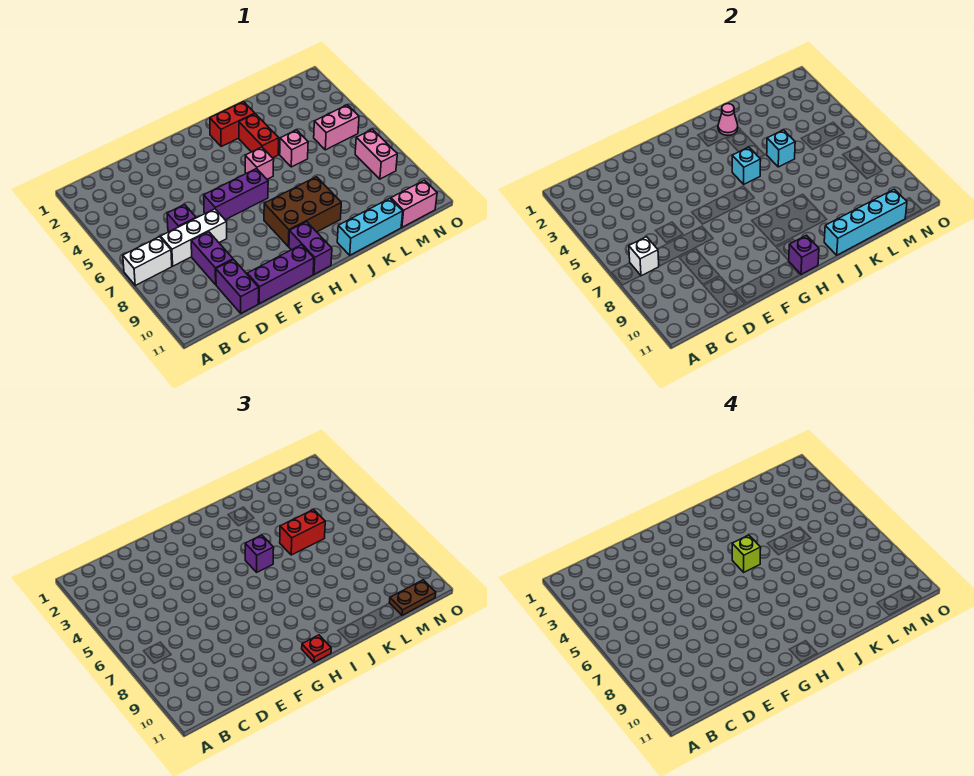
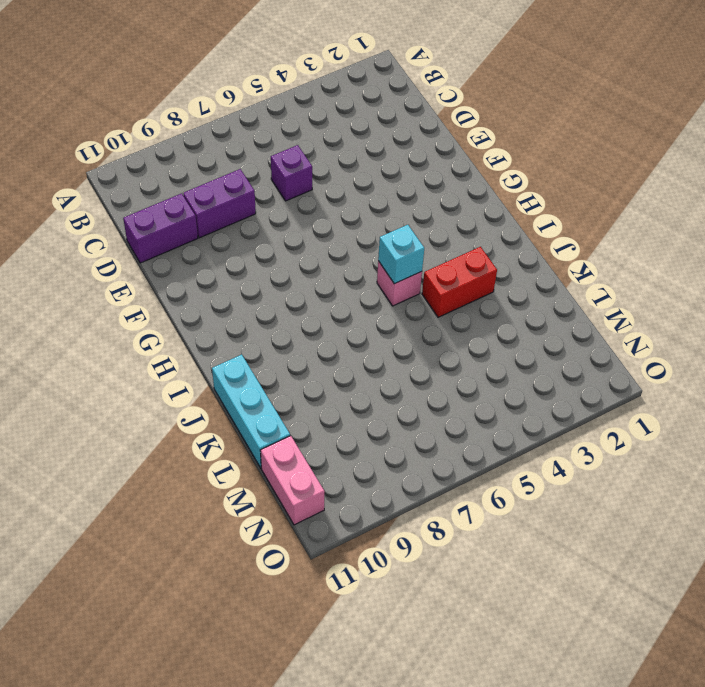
none -> white brick A7:B7 level 1
none -> white brick C7:E7 level 1
none -> purple brick E11:G11 level 1

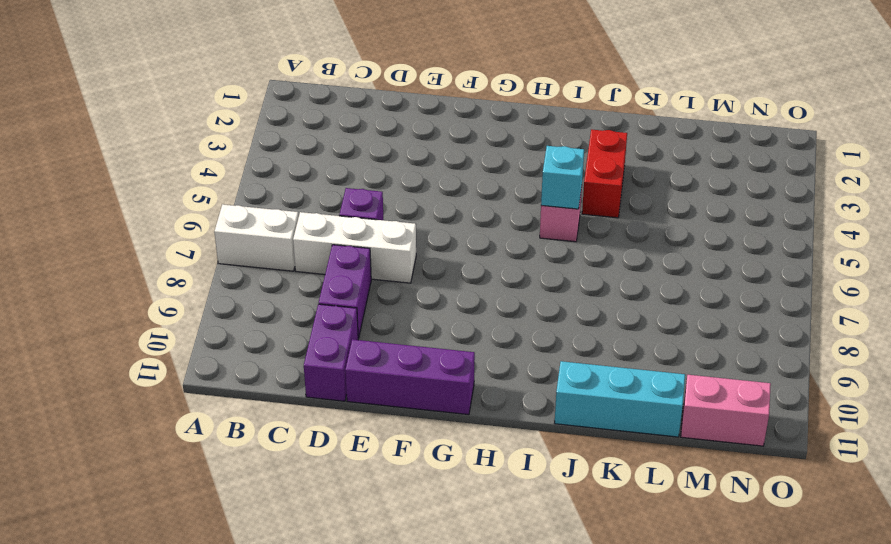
none -> purple brick F6:H6 level 1
none -> brown brick H8:J9 level 1
none -> purple brick H10:H11 level 1

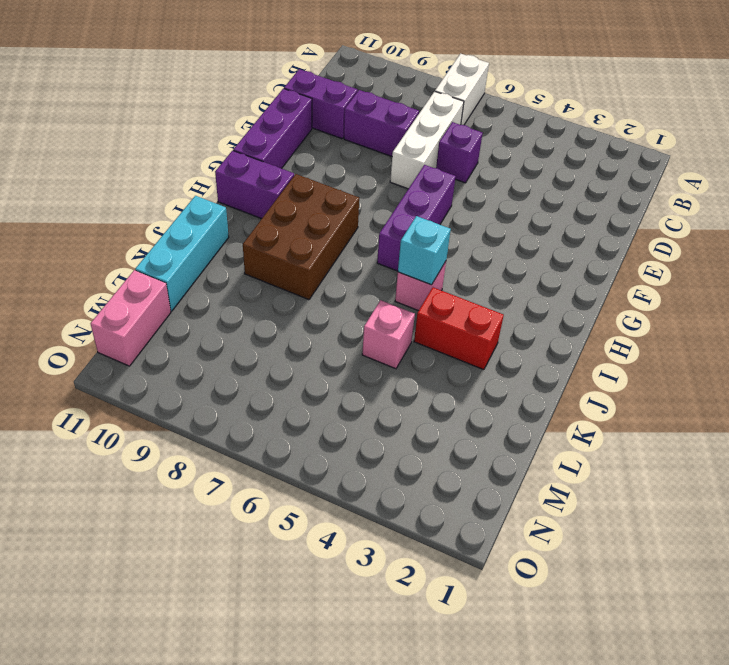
none -> red brick I2:J2 level 1
none -> pink brick M5:N5 level 1
none -> pink brick N7:N8 level 1

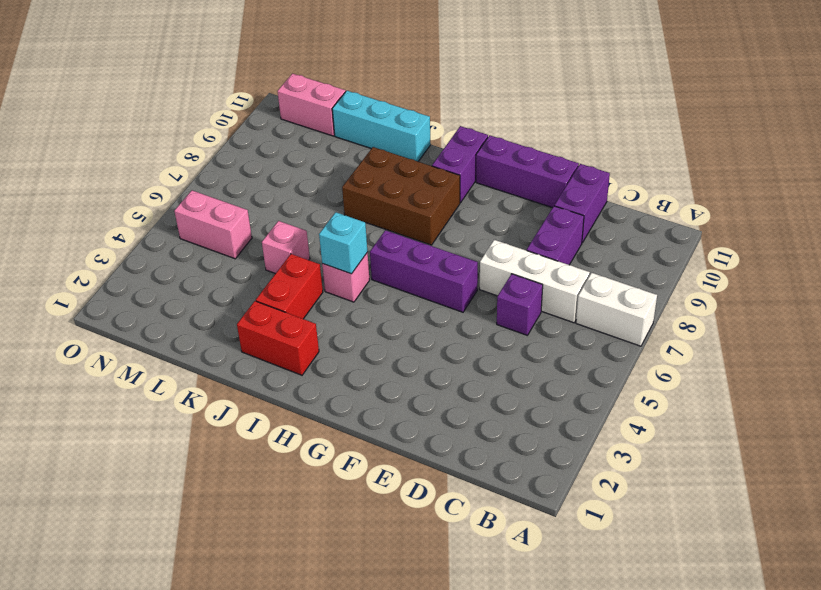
none -> pink brick N7:N8 level 1
none -> white brick B7 level 2
none -> purple brick H11 level 2

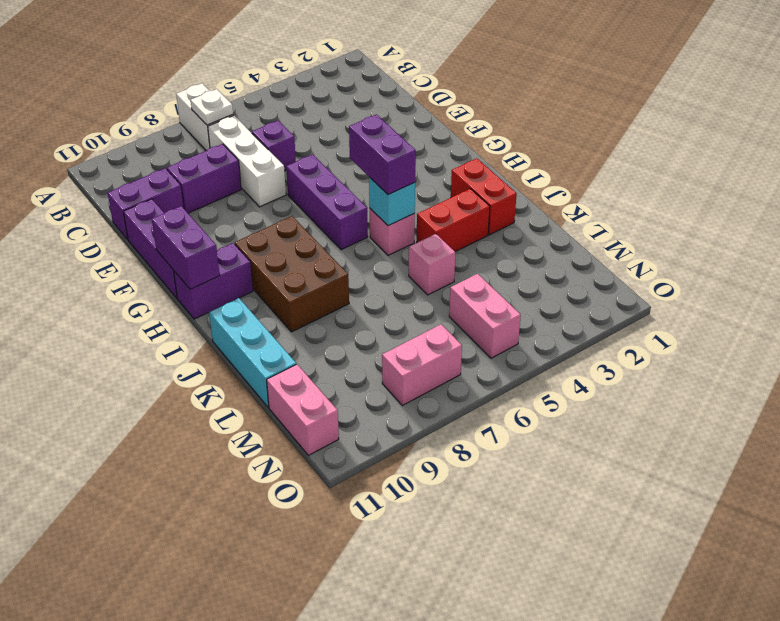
white plate B7 level 2 -> white brick B7 level 2
purple brick G11:H11 level 2 -> purple brick H11 level 2
purple brick H5:I5 level 3 -> purple brick I5 level 3
none -> pink cone J2 level 2
none -> cyan brick J11:M11 level 2
none -> cyan brick K5 level 2

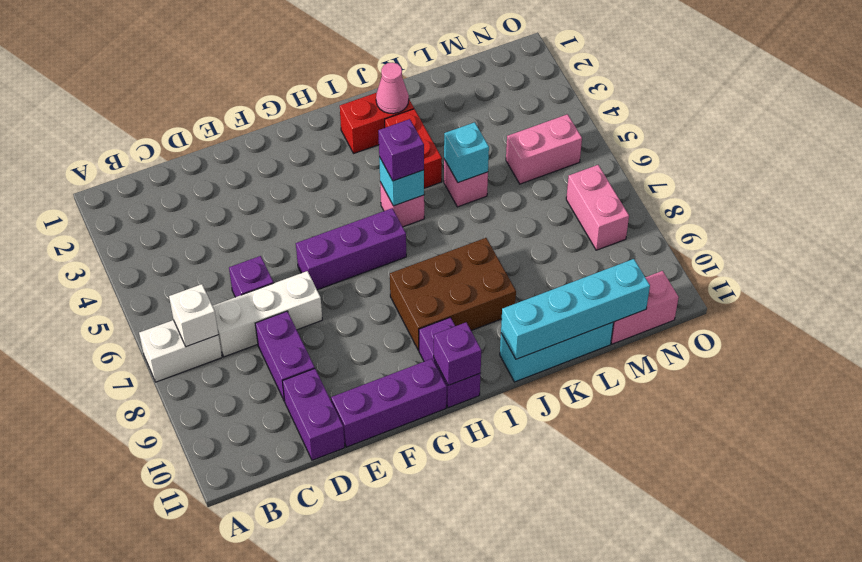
none -> red plate H11 level 3
none -> red brick K5:L5 level 3
none -> brown plate M11:N11 level 3

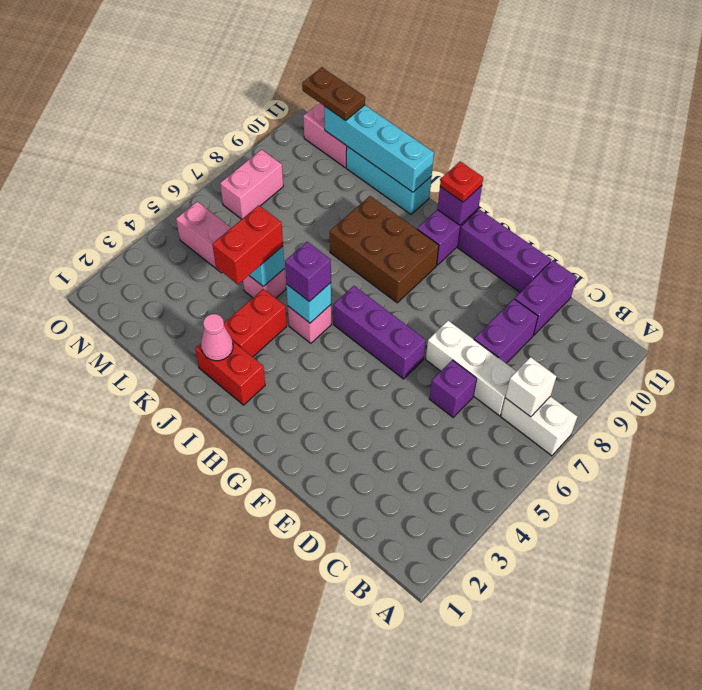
red brick K4:K5 level 3 -> red brick K5:L5 level 3
none -> lime brick I5 level 4

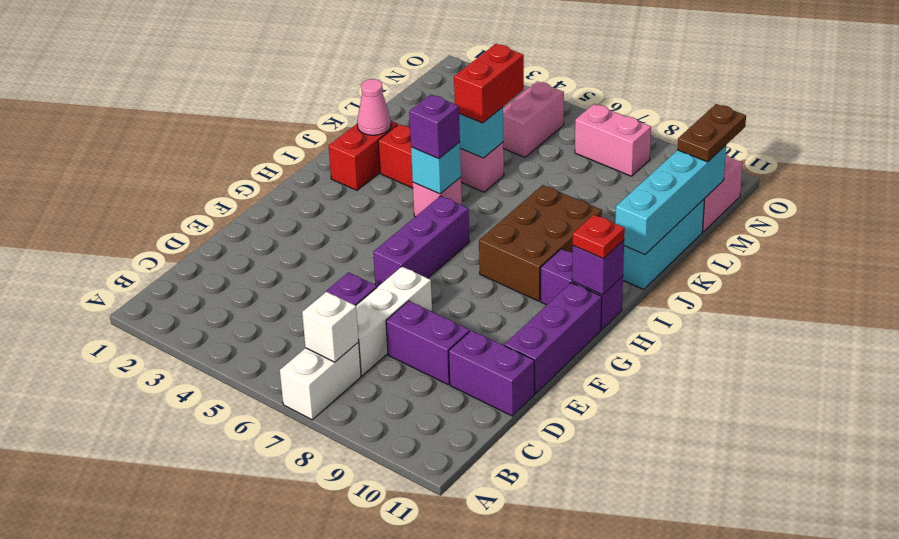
none -> lime brick I5 level 4

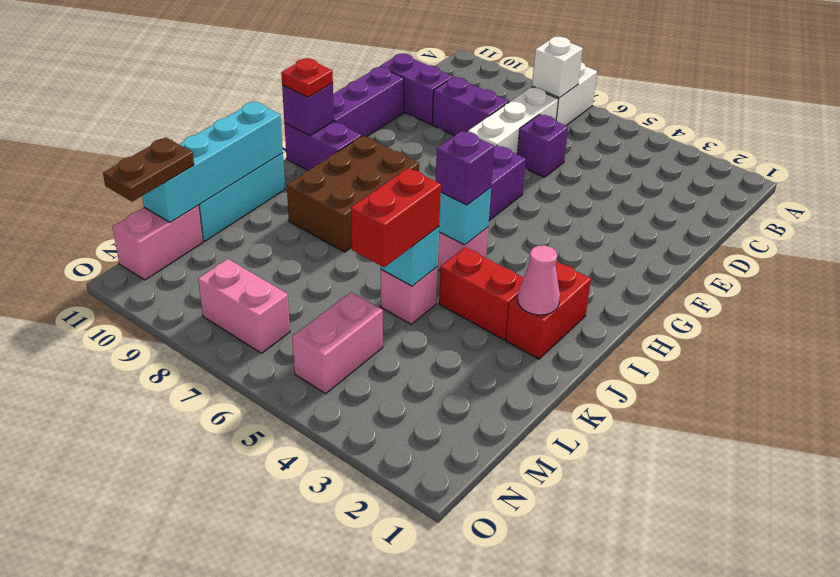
none -> lime brick I5 level 4

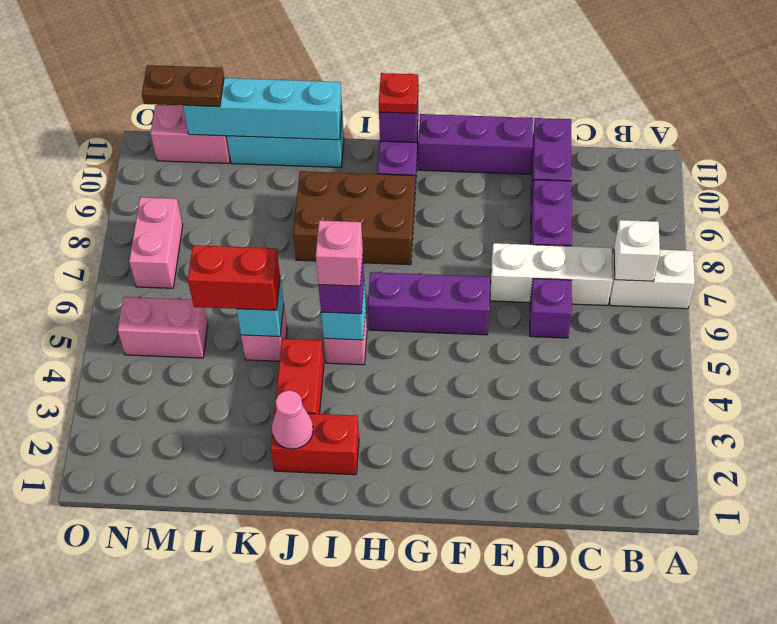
pink brick I5 level 4 -> lime brick I5 level 4

